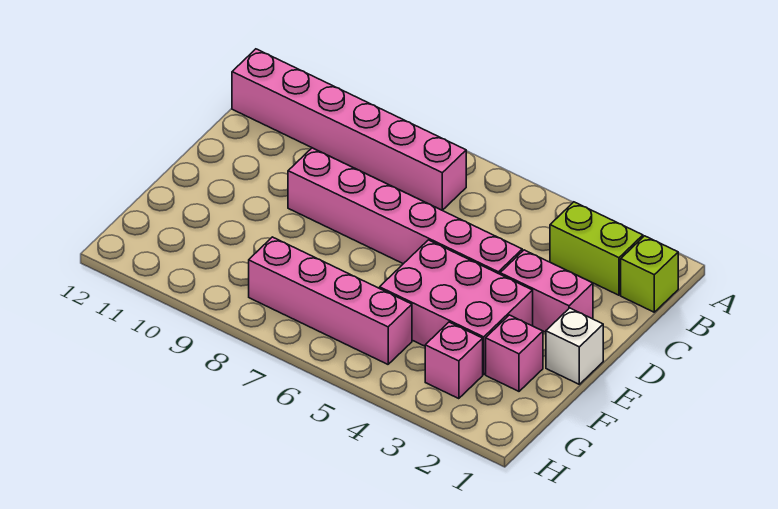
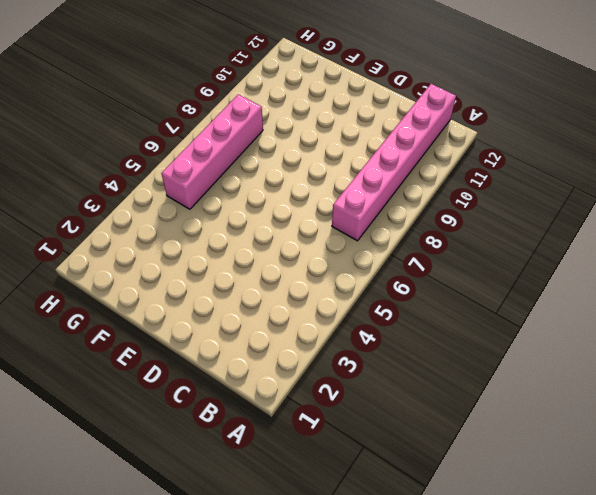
none -> lime brick B1 level 1
none -> lime brick B2:B3 level 1

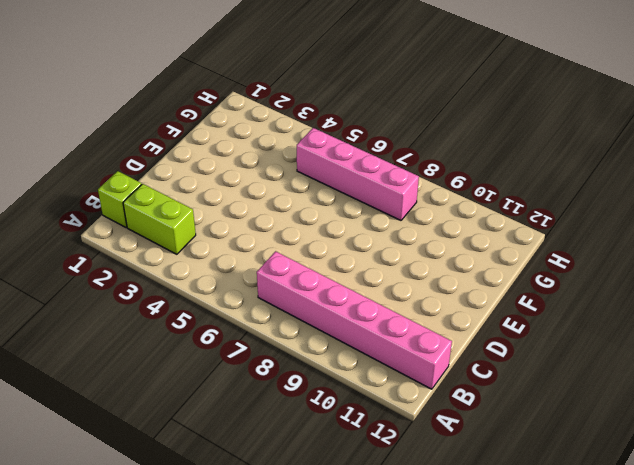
none -> pink brick D2:D3 level 1
none -> pink brick D4:D9 level 1

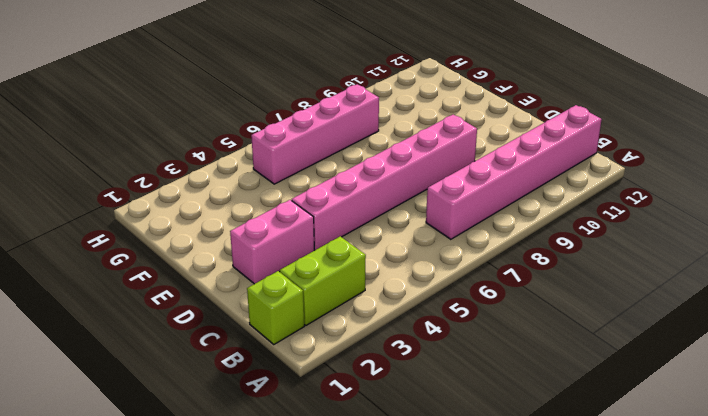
none -> white brick E1 level 1
none -> pink brick E3:F5 level 1

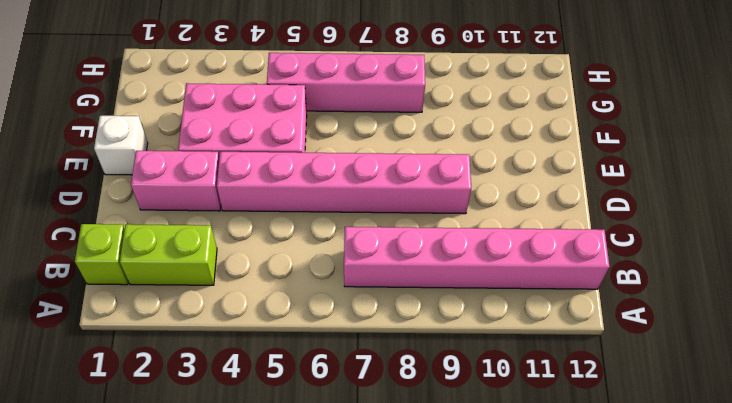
none -> pink brick F2 level 1
none -> pink brick G3 level 1

